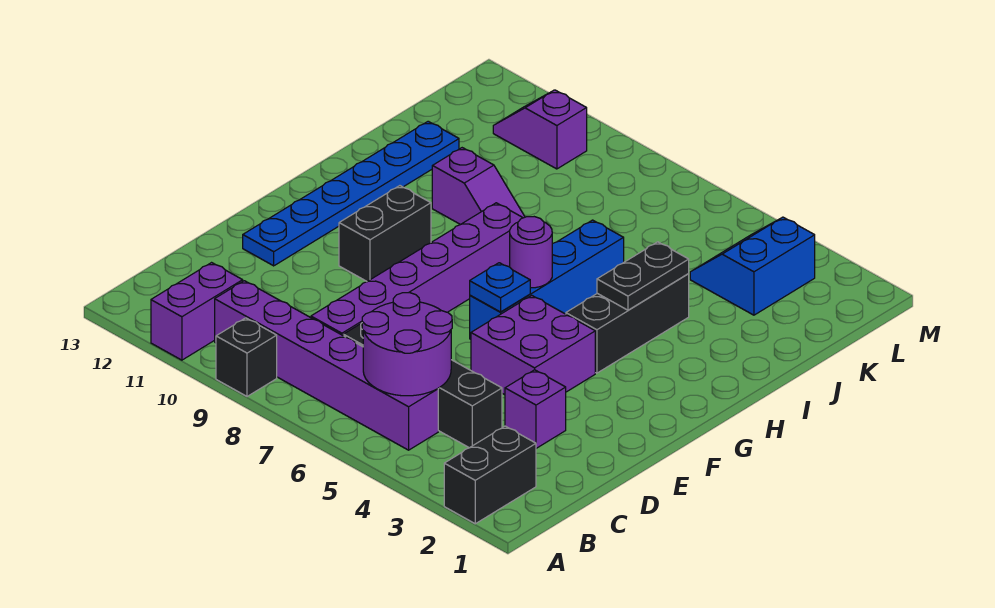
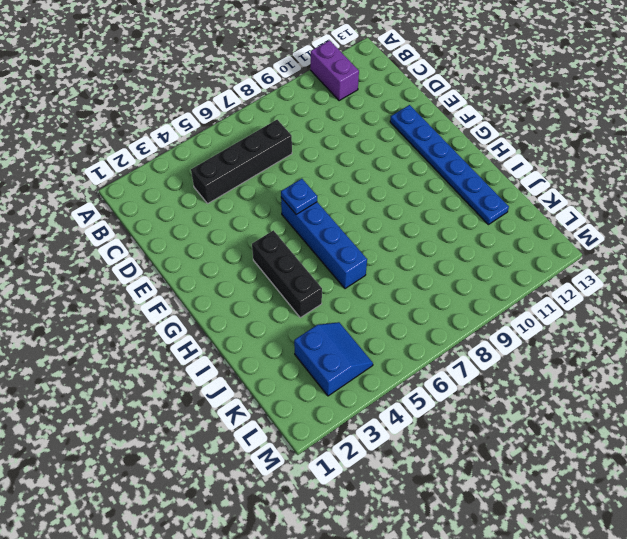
none -> black brick A2:B2 level 1
none -> black brick A9 level 1
none -> purple brick B5:B10 level 1

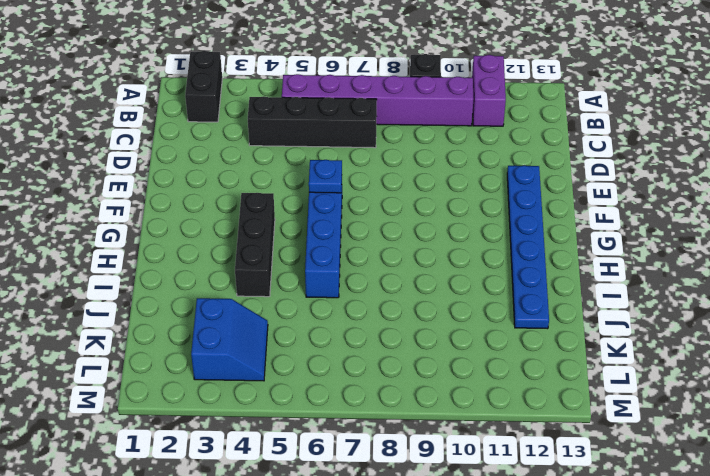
none -> purple brick C8:H8 level 1
none -> purple brick D3 level 1
none -> purple brick E4:F5 level 1

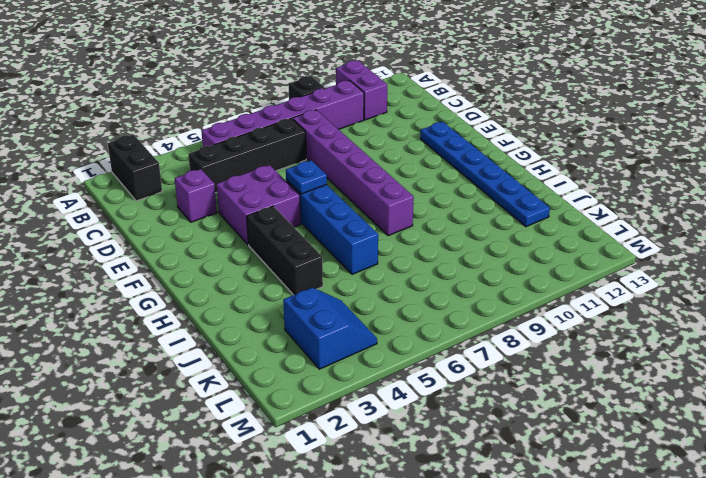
none -> black brick F10:G10 level 1
none -> purple slope I9:I10 level 1 top 10
none -> purple slope L10:L11 level 1 top 10

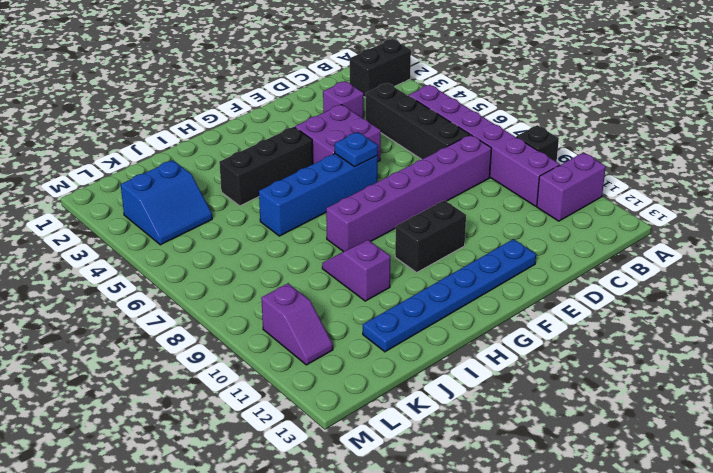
none -> purple round brick B5:C6 level 2
none -> purple round brick G6 level 2
none -> black plate H4:I4 level 2

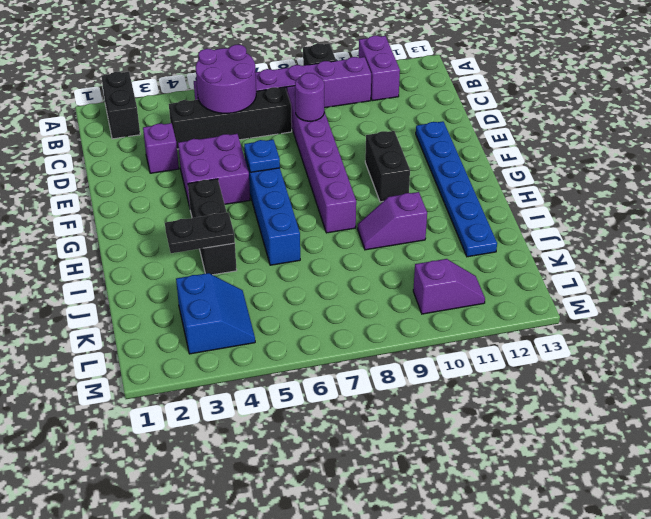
purple round brick D8 level 2 -> purple round brick G6 level 2
black plate I3:I4 level 2 -> black plate H4:I4 level 2

